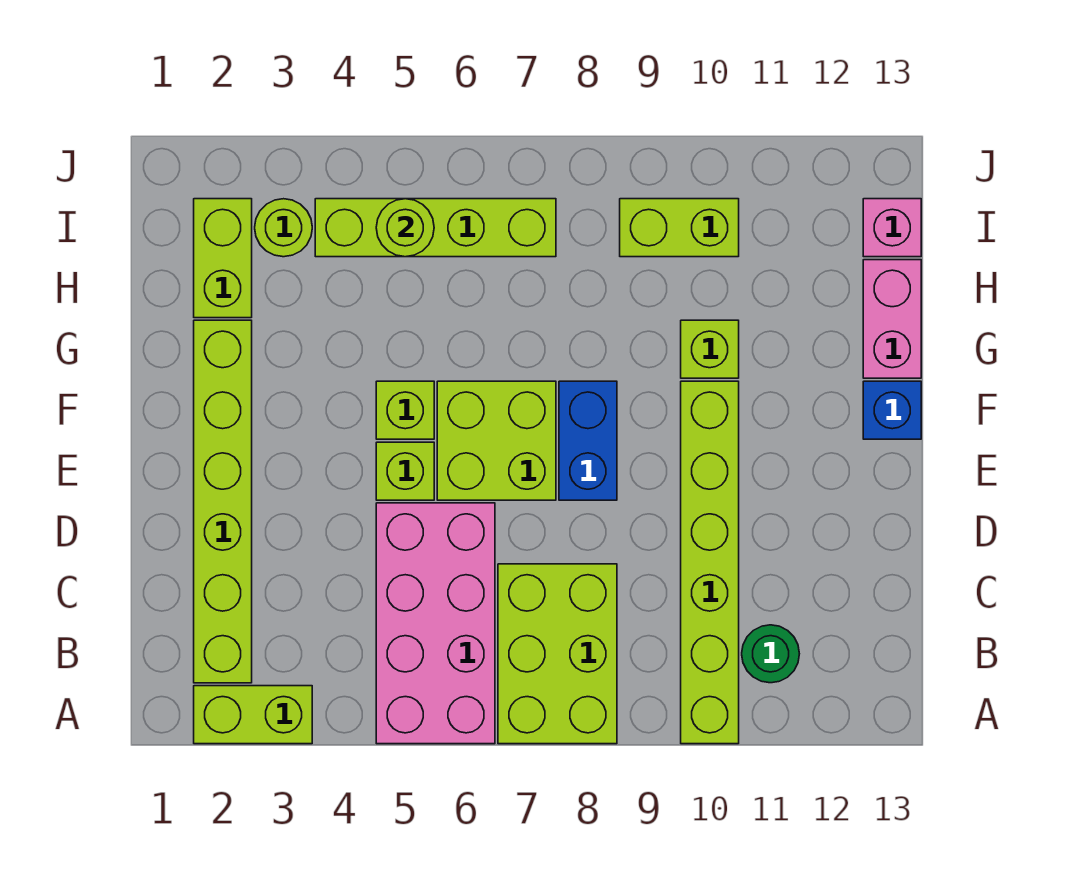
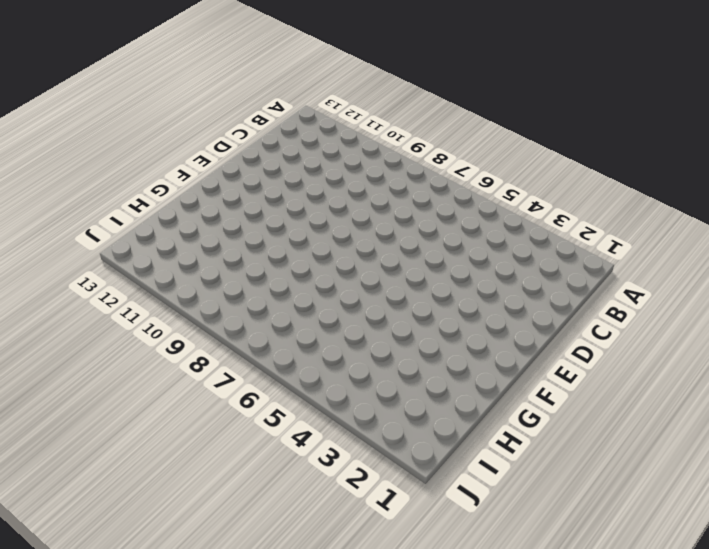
none -> lime brick A2:A3 level 1
none -> pink brick A5:D6 level 1
none -> lime brick A7:C8 level 1

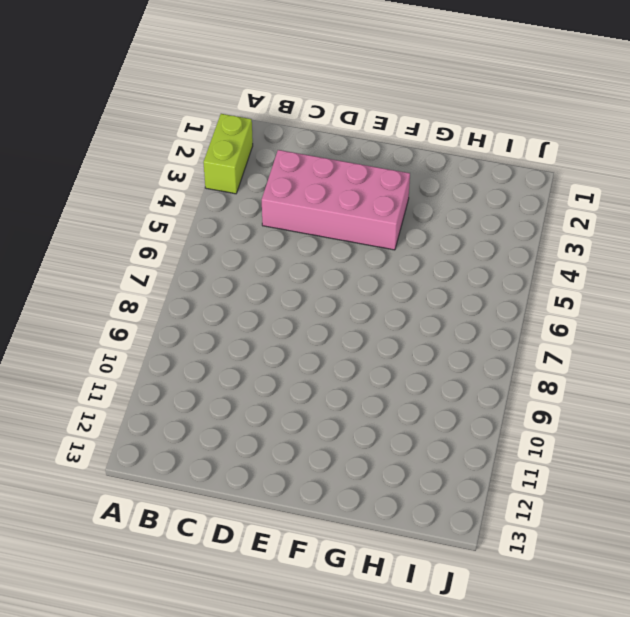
pink brick C3:F4 level 1 -> pink brick A5:D6 level 1
none -> lime brick A7:C8 level 1
none -> lime brick A10:F10 level 1
none -> lime brick B2:G2 level 1

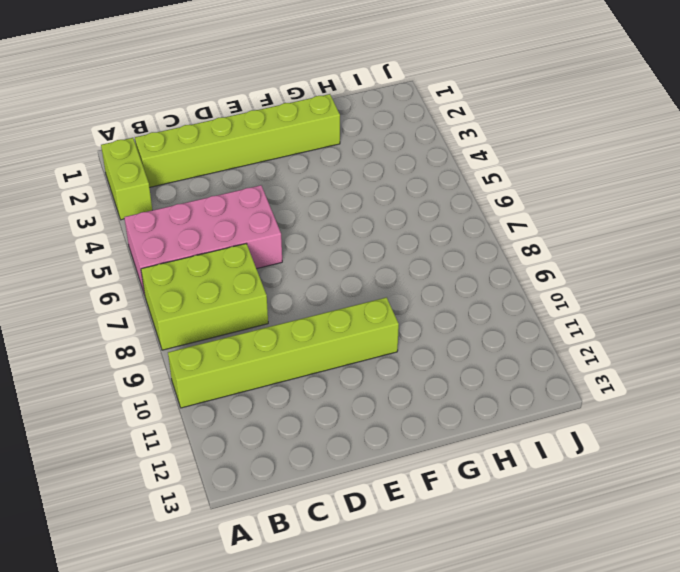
none -> green round brick B11 level 1
none -> lime brick E5 level 1
none -> lime brick E6:F7 level 1

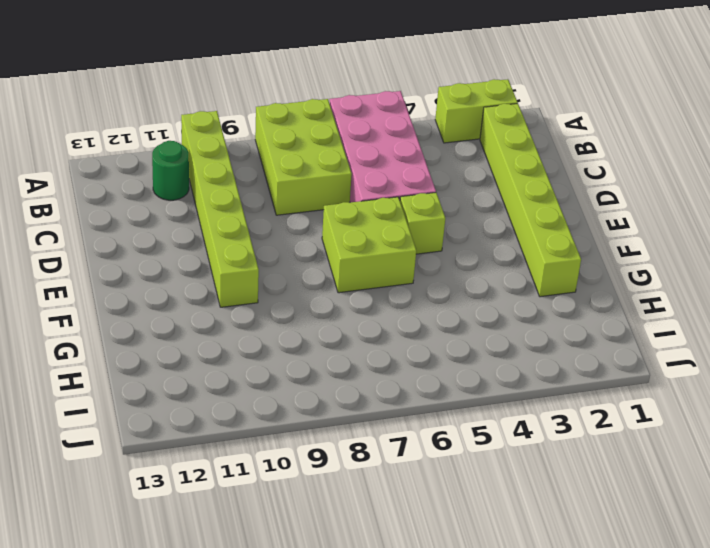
none -> blue brick E8:F8 level 1
none -> lime brick F5 level 1
none -> blue brick F13 level 1

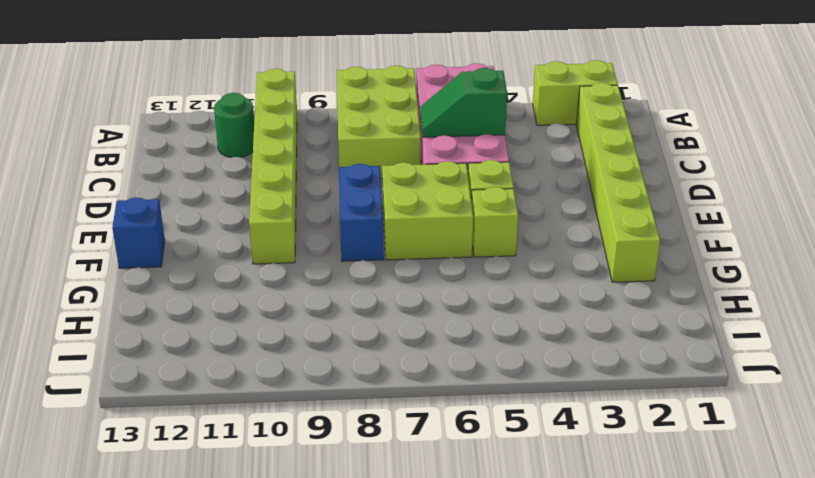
green slope C5:C6 level 2 top 5 -> none
none -> lime brick G10 level 1
none -> pink brick G13:H13 level 1
none -> lime brick H2:I2 level 1

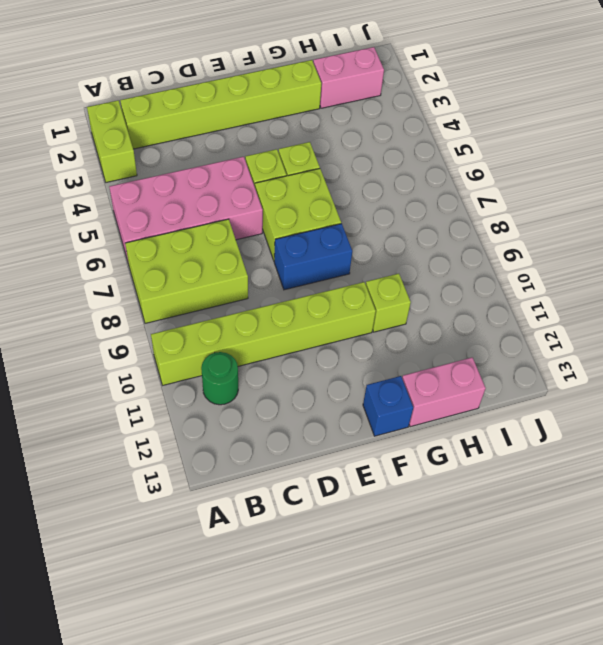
pink brick H2:I2 level 1 -> lime brick H2:I2 level 1
none -> lime round brick I3 level 1
none -> lime brick I4:I7 level 1
none -> lime brick I9:I10 level 1

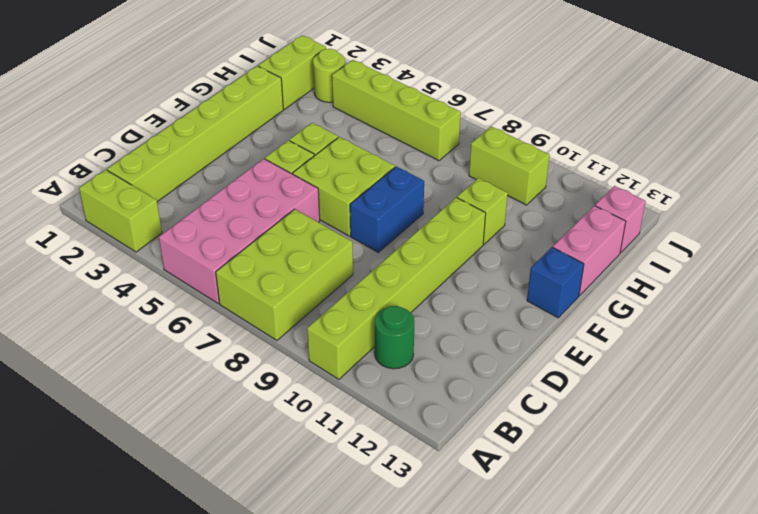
none -> lime round brick I5 level 2

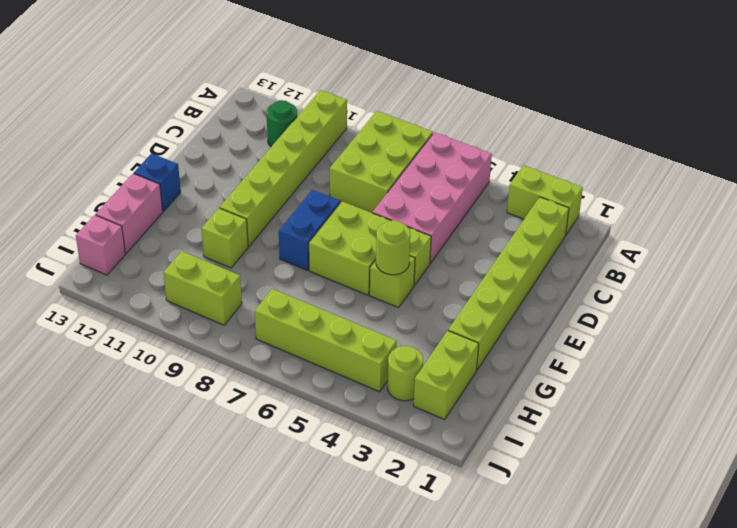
lime round brick F5 level 2 -> lime round brick I5 level 2

